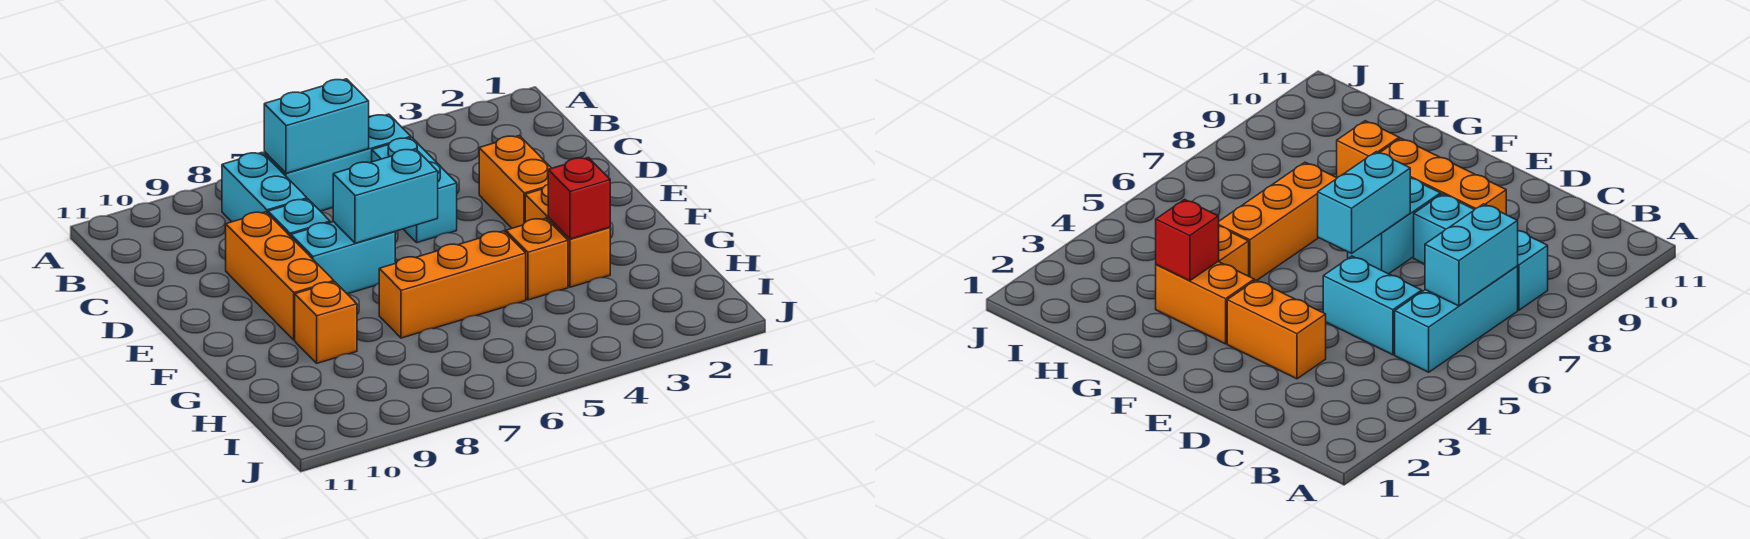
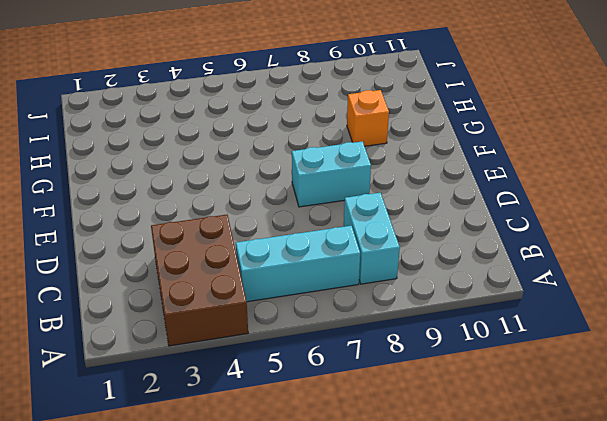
brown brick A3:C4 level 1 -> none
none -> cyan brick C5:D5 level 1
none -> orange brick D3:E3 level 1
none -> cyan brick D8 level 1

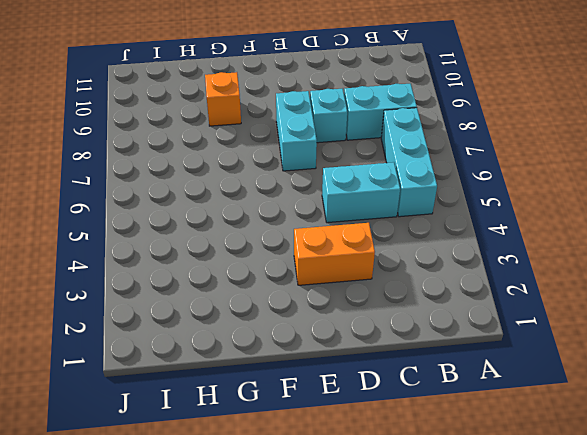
none -> orange brick D9:F9 level 1
none -> orange brick F3:G3 level 1
none -> orange brick G4 level 1

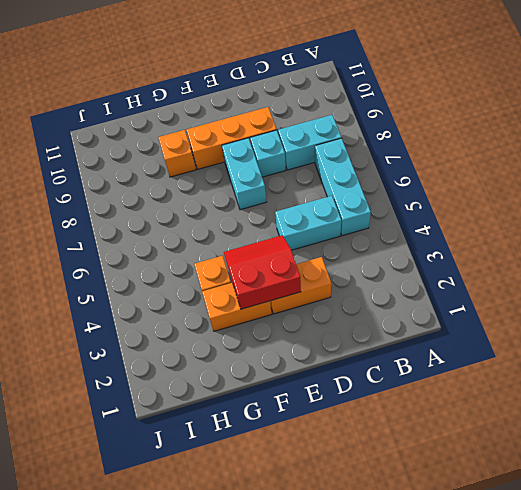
red slope E3:F4 level 2 top 3 -> none
none -> orange brick G5:G7 level 1
none -> cyan brick B6:B7 level 2
none -> cyan brick E6:E7 level 2

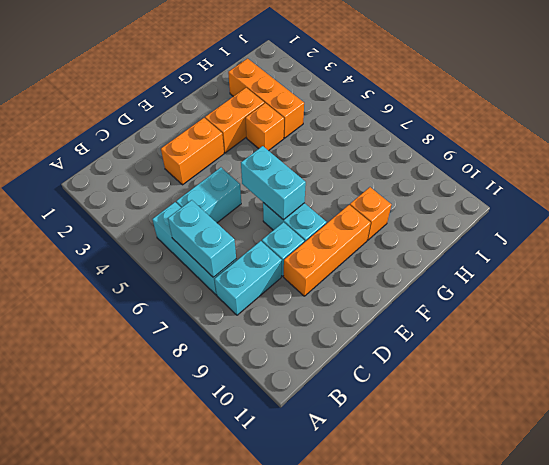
orange brick H2:H4 level 1 -> orange brick G5:G7 level 1
none -> red brick G3 level 2

